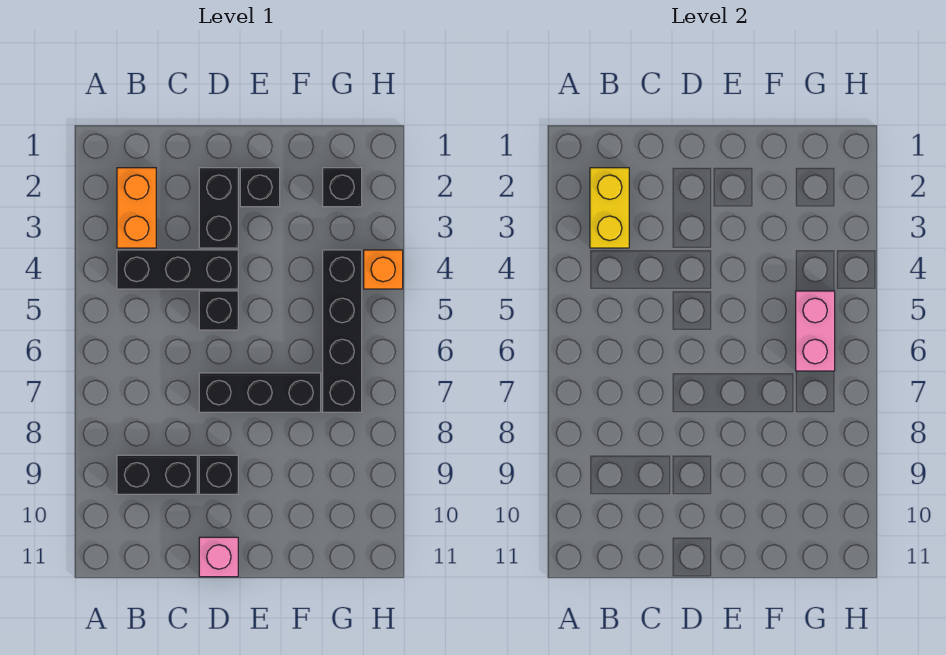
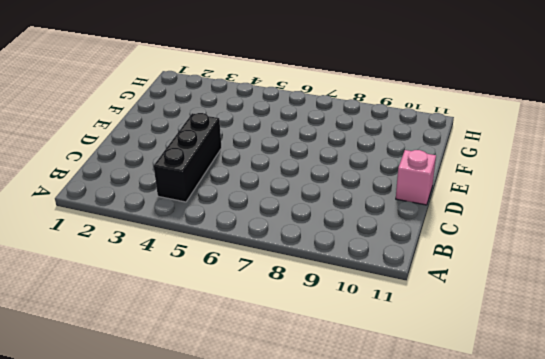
none -> orange brick B2:B3 level 1
none -> black brick B9:C9 level 1
none -> black brick D2:D3 level 1

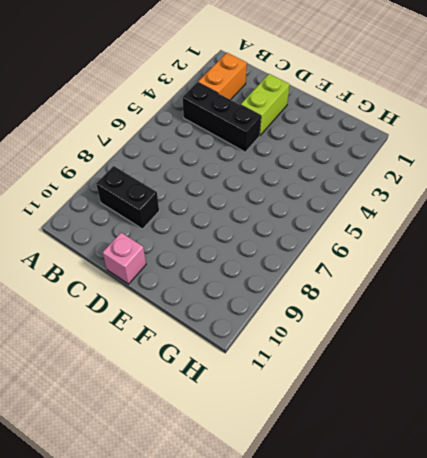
lime brick D2:D3 level 1 -> black brick D2:D3 level 1
none -> black brick D5 level 1
none -> black brick D7:F7 level 1
none -> black brick D9 level 1

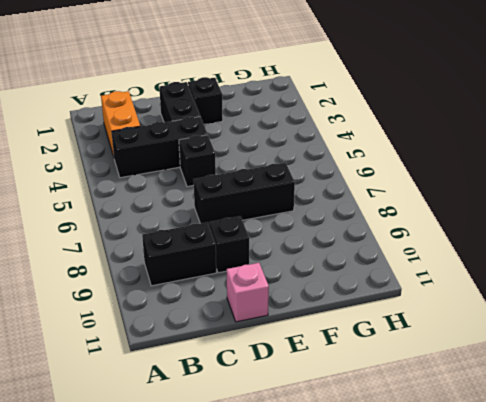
none -> black brick G2 level 1
none -> black brick G4:G7 level 1
none -> orange brick H4 level 1

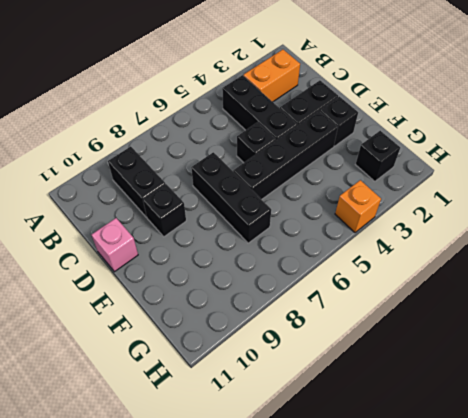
black brick E3:E6 level 1 -> black brick G4:G7 level 1
none -> yellow brick B2:B3 level 2
none -> pink brick G5:G6 level 2

